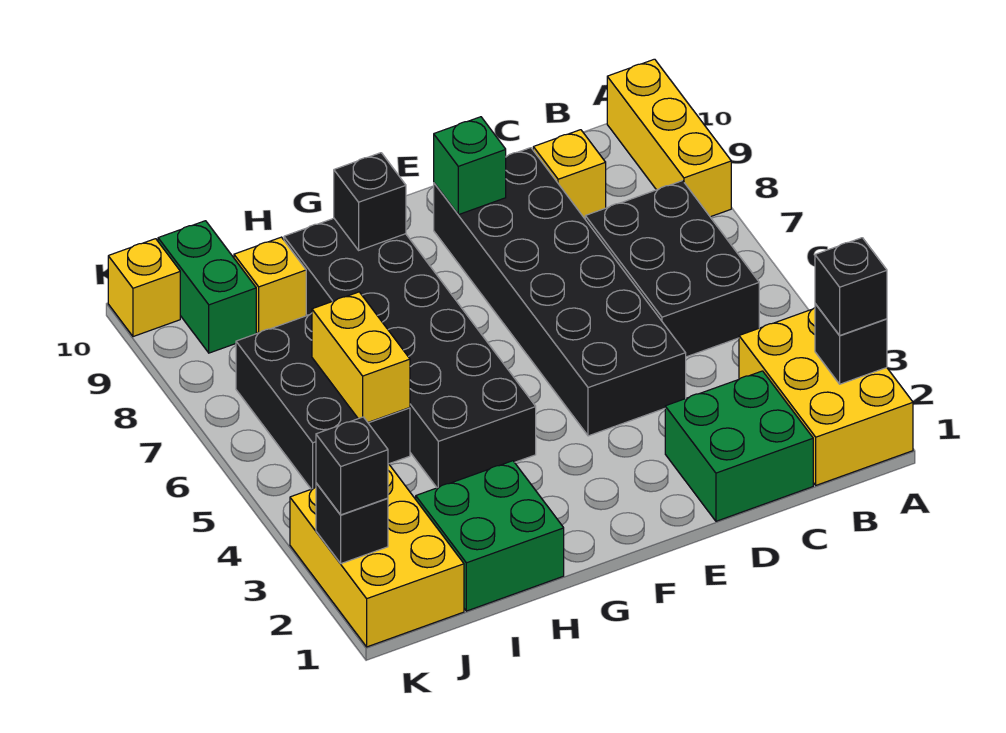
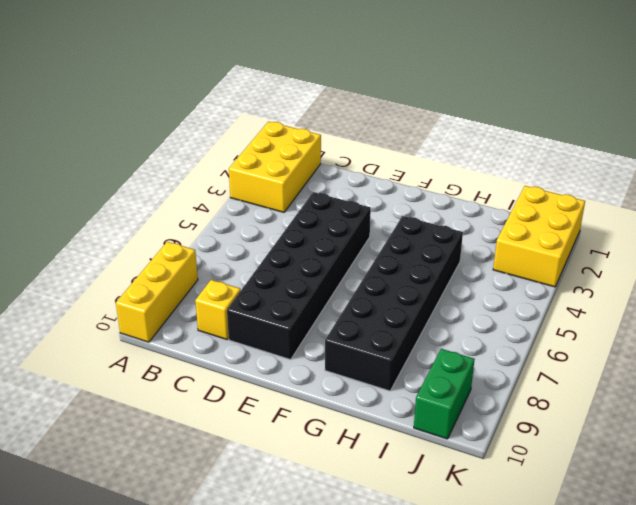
none -> black brick B5:C7 level 1
none -> green brick C1:D2 level 1
none -> green brick H1:I2 level 1

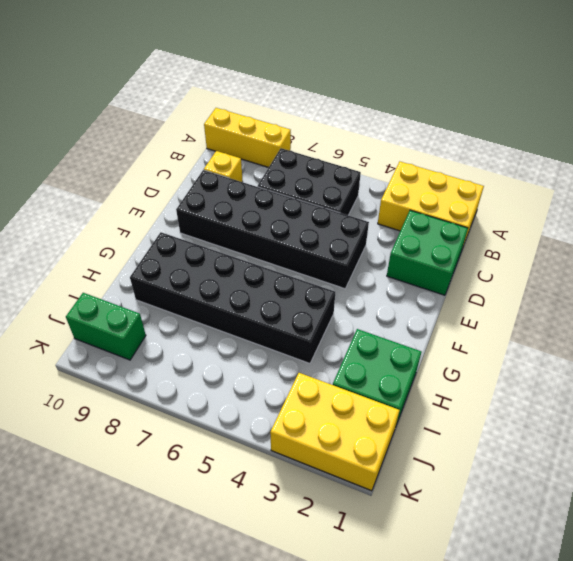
none -> black brick I5:J7 level 1
none -> yellow brick I9 level 1
none -> yellow brick K10 level 1

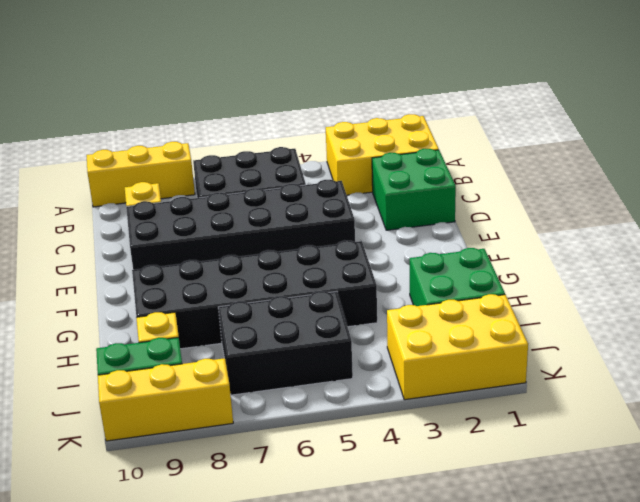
yellow brick K8:K10 level 1 -> yellow brick K10 level 1
none -> black brick A2 level 2
none -> green brick E9 level 2
none -> black brick G9 level 2

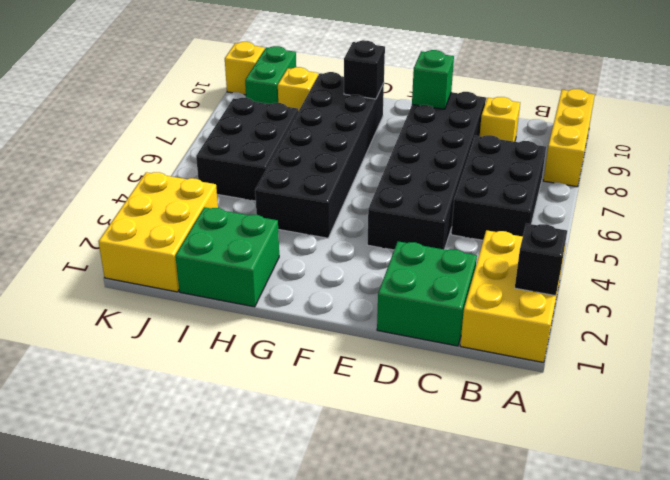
none -> yellow brick I5:I6 level 2
none -> black brick K2 level 2
none -> black brick A2 level 3

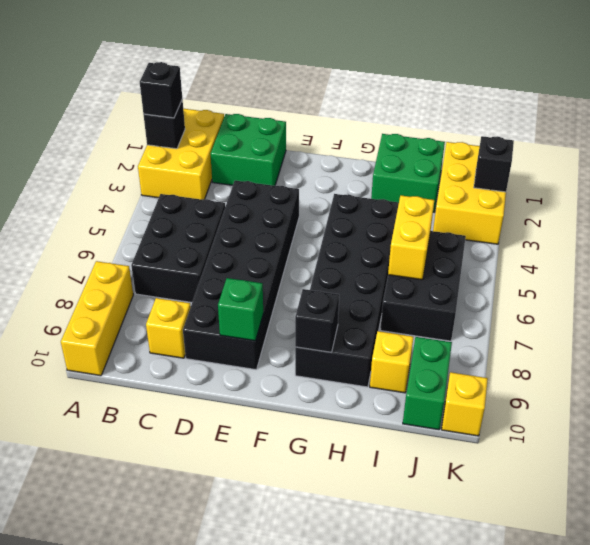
none -> black brick K2 level 3

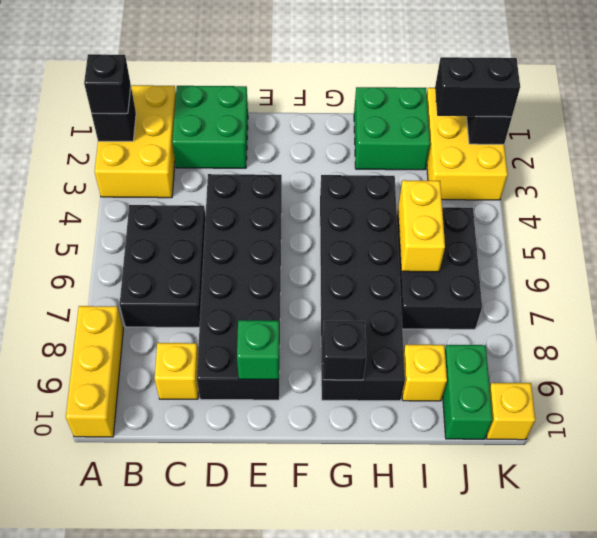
black brick J2:K2 level 3 -> black brick K2 level 3

